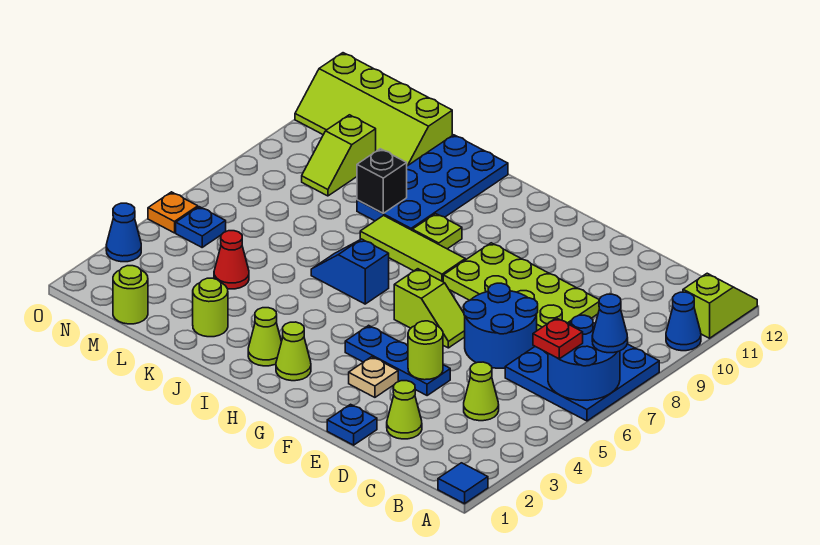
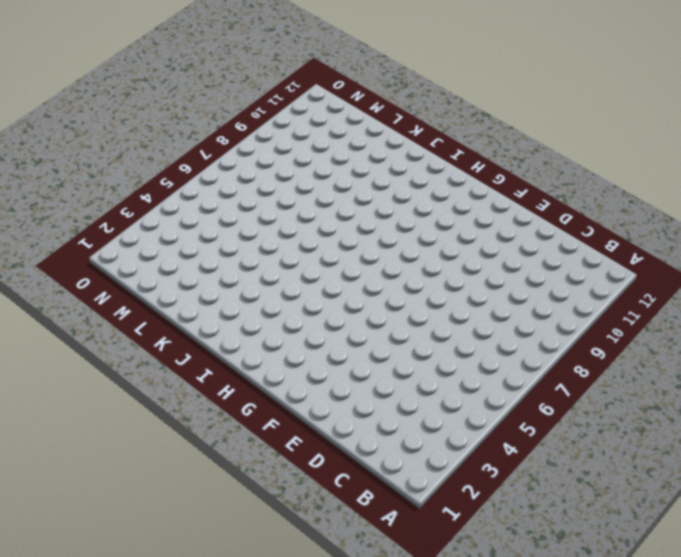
none -> blue tile A1 level 1
none -> blue plate A6:C8 level 1
none -> blue cone A10 level 1
none -> lime slope A11:A12 level 1 top 11

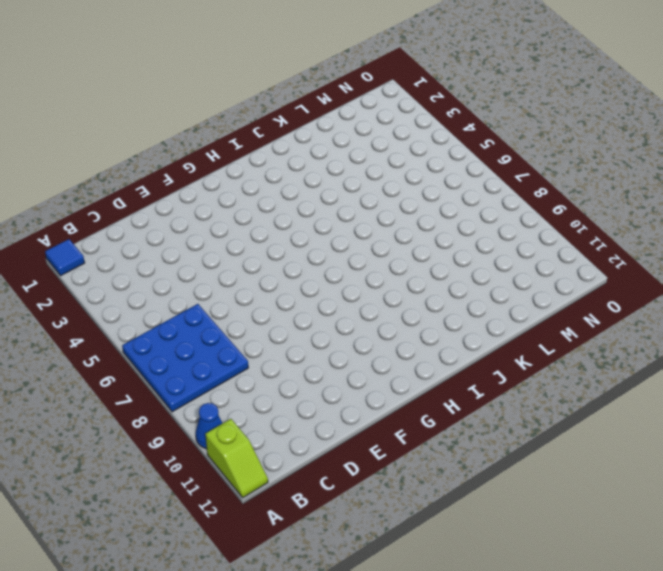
none -> lime cone C4 level 1
none -> lime cone D2 level 1
none -> blue round brick D6:E7 level 1
none -> lime plate D8:G9 level 1

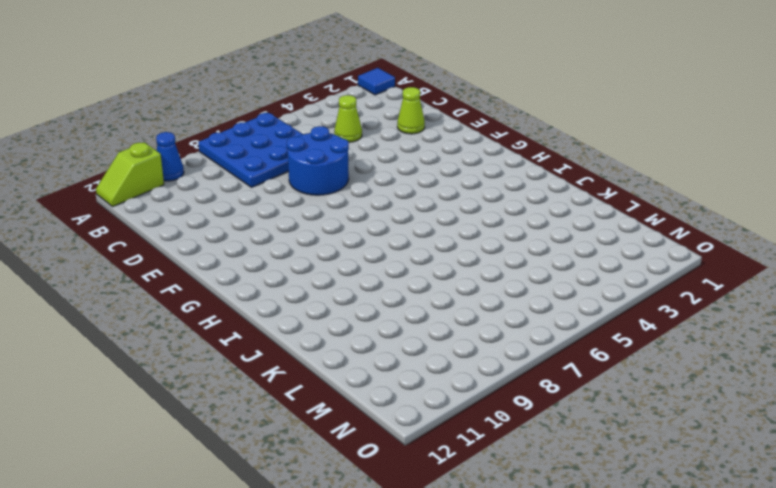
none -> lime plate D8:G9 level 1
none -> blue plate E1 level 1
none -> blue plate E4:G4 level 1
none -> tan plate F3 level 1

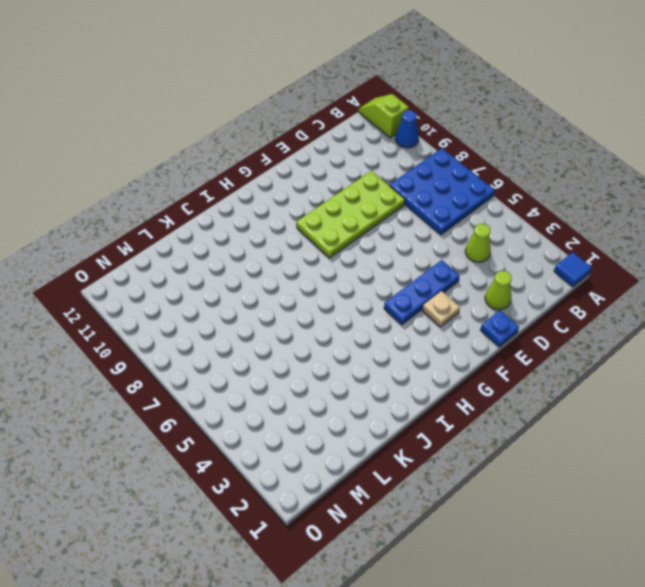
none -> blue round brick D6:E7 level 1
none -> lime slope F6:G6 level 1 top G
none -> lime cone H2 level 1
none -> lime tile H8:J8 level 1

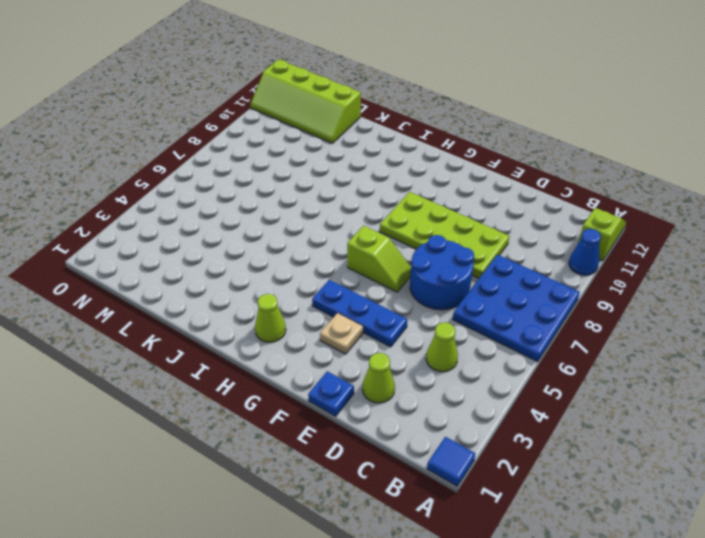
none -> lime tile H8:J8 level 1
none -> lime cone I2 level 1
none -> blue slope I6:J6 level 1 top I
none -> lime plate I9 level 1

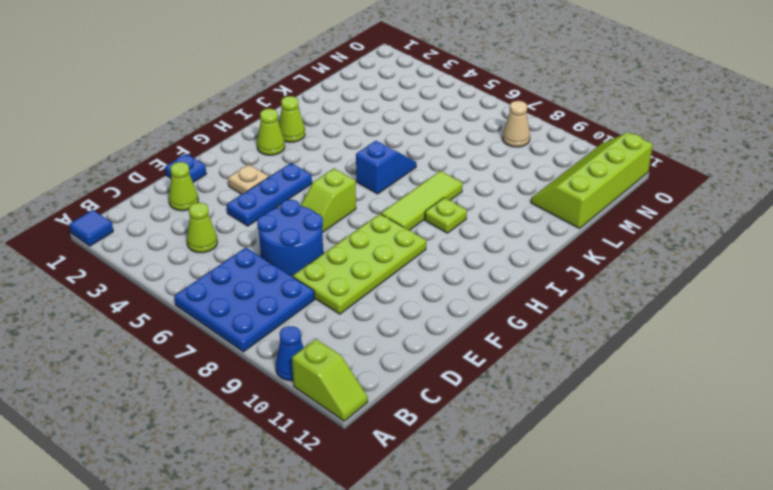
tan cone N8 level 1 -> none
none -> blue plate J9:K12 level 1
none -> lime round brick K2 level 1
none -> red cone L4 level 1
none -> lime round brick M1 level 1

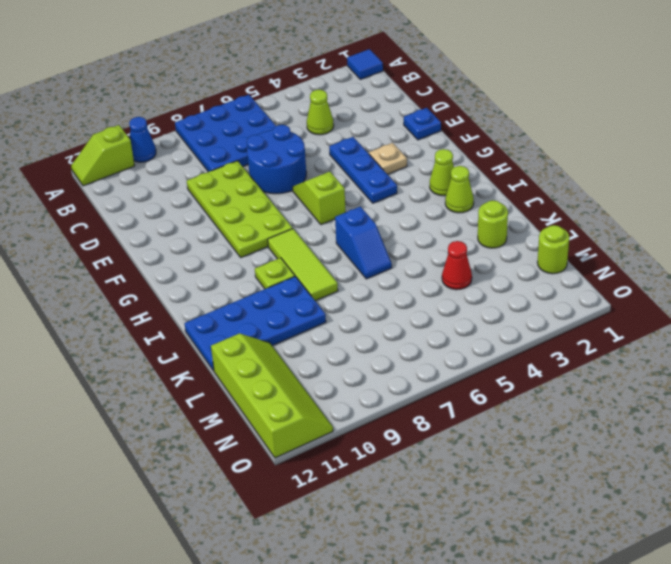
none -> lime cone D2 level 1
none -> lime slope M9:M10 level 1 top 10
none -> blue plate N5 level 1
none -> blue cone O3 level 1

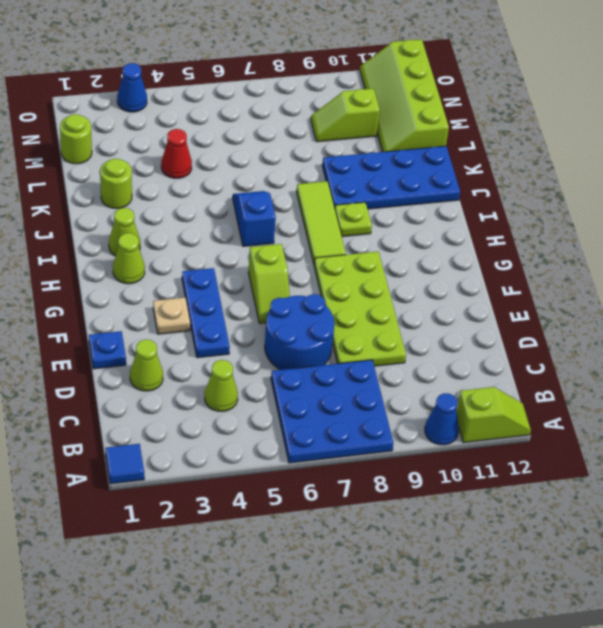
none -> blue plate N5 level 1
none -> orange plate O5 level 1
none -> blue round brick A6:B7 level 2
none -> lime round brick E4 level 2

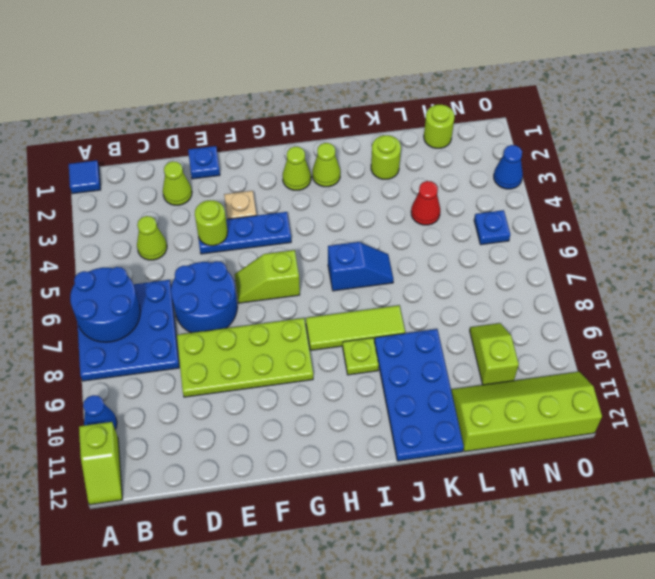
none -> orange plate O5 level 1
none -> black brick K9 level 2
none -> blue cone A7 level 3
none -> red plate B6 level 3

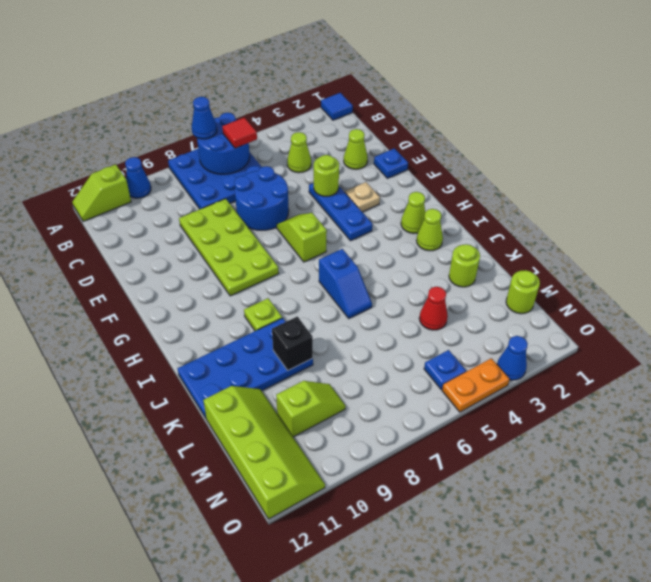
red tile B6 level 3 -> red plate B6 level 3
orange plate O4:O5 level 1 -> orange plate O5 level 1
none -> lime tile H8:J8 level 1

